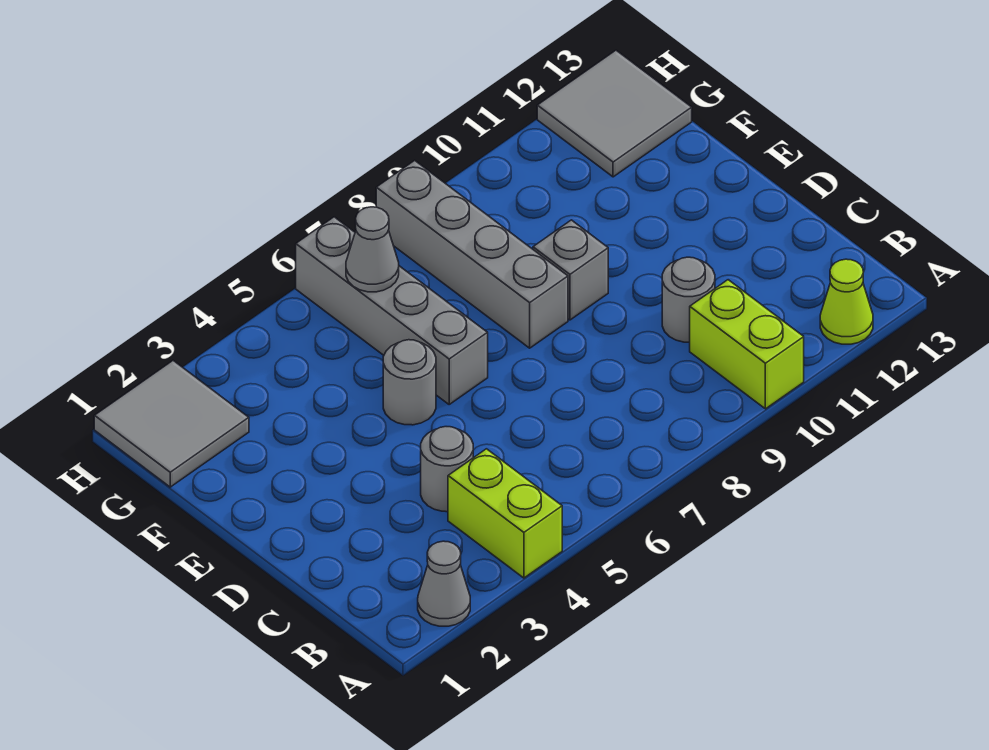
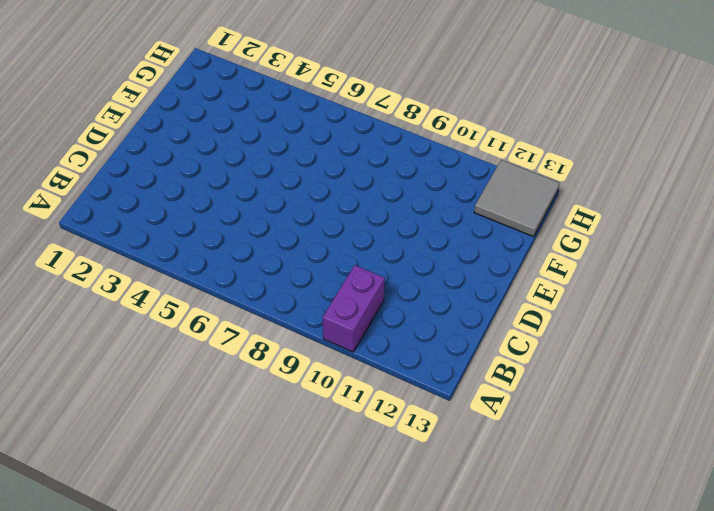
purple brick A10:B10 level 1 -> lime brick A10:B10 level 1
none -> grey cone A2 level 1
none -> lime brick A4:B4 level 1
none -> lime cone A12 level 1

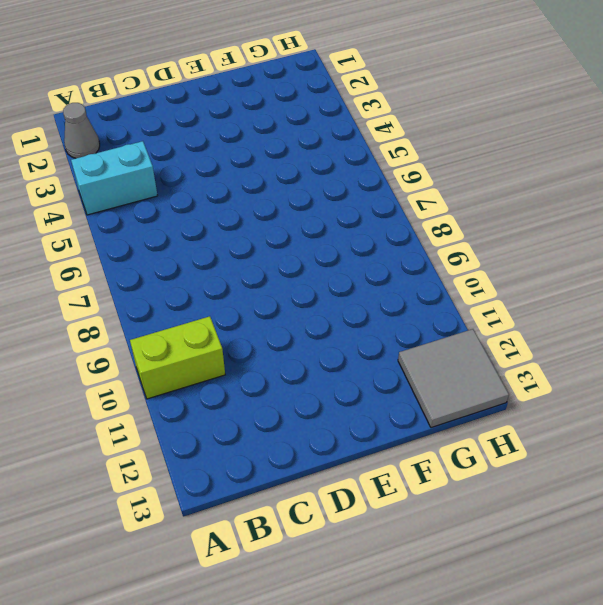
cyan brick A4:B4 level 1 -> lime brick A4:B4 level 1
none -> lime cone A12 level 1
none -> grey round brick C4 level 1
none -> grey round brick C10 level 1

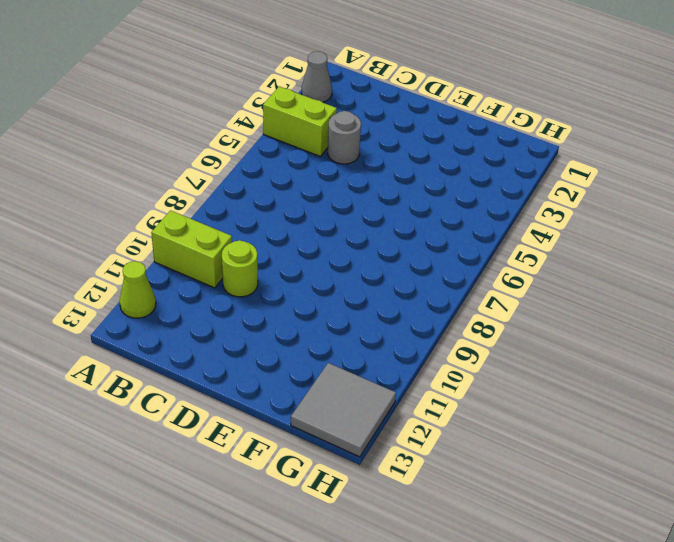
lime round brick C10 level 1 -> grey round brick C10 level 1
none -> grey round brick E5 level 1
none -> grey brick E6:H6 level 1
none -> grey brick E8:H8 level 1

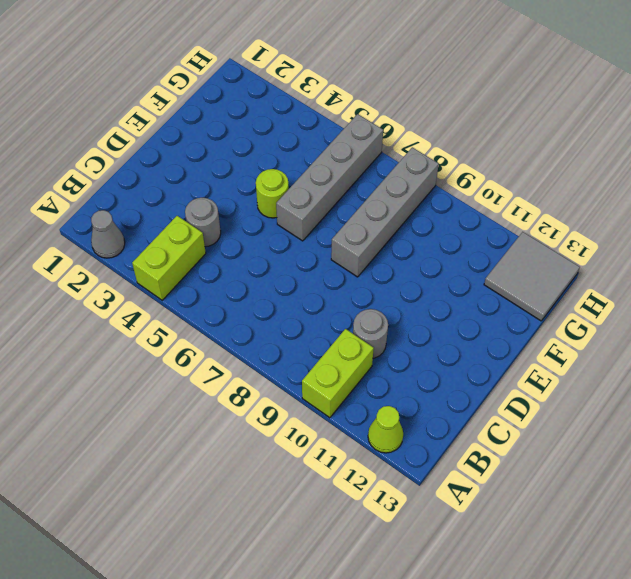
lime round brick E5 level 1 -> grey round brick E5 level 1
none -> grey brick E9 level 1
none -> grey tile G1:H2 level 1
none -> grey cone G6 level 2

